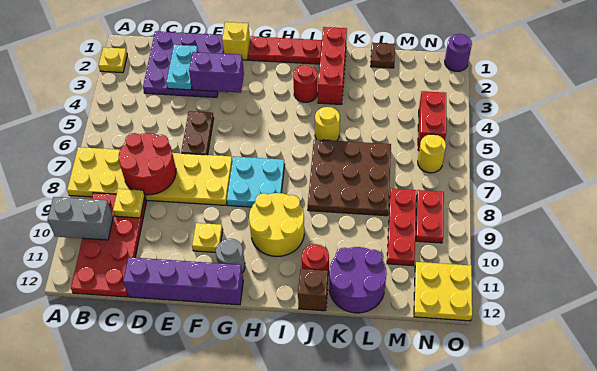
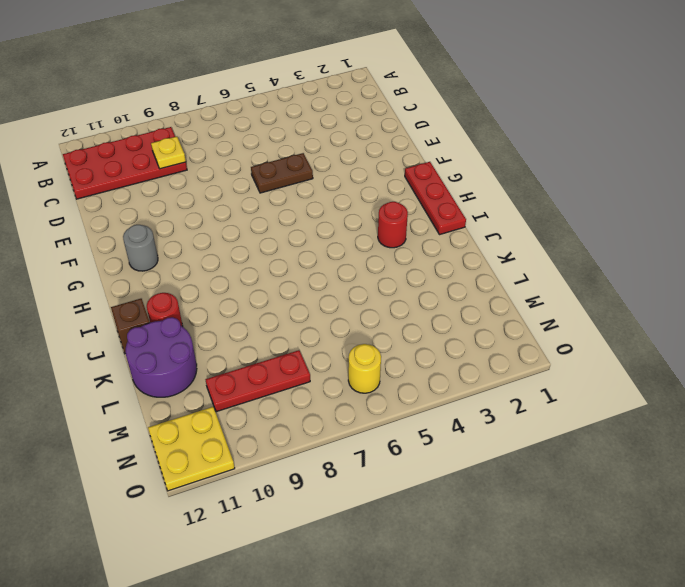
none -> yellow plate A2 level 1
none -> yellow plate A7:F8 level 1
none -> purple plate C1:E3 level 1
none -> purple brick D12:G12 level 1

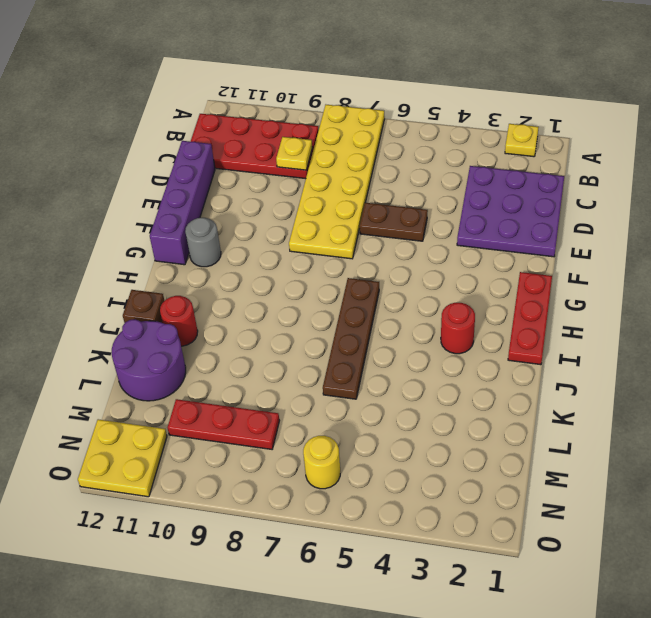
brown plate H6:K6 level 1 -> brown plate J6:L8 level 1
none -> yellow brick F1 level 1
none -> yellow plate F10 level 1
none -> cyan plate G7:H8 level 1
none -> yellow round brick H9:I10 level 1

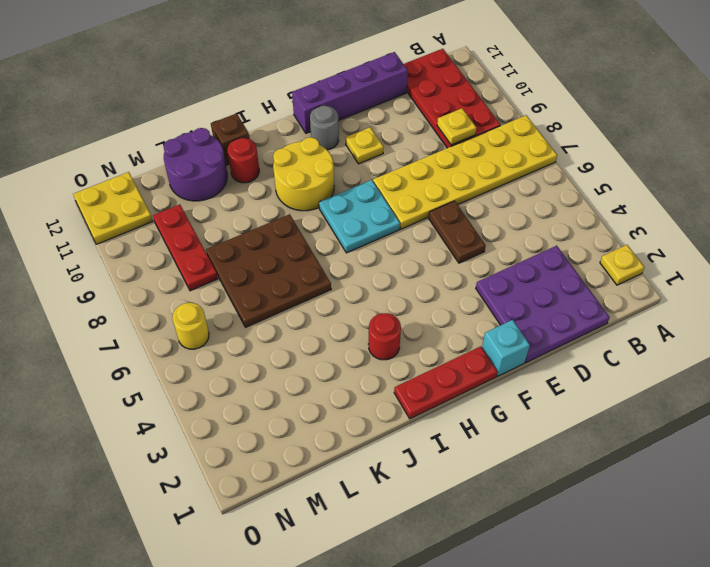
cyan brick F1 level 1 -> yellow brick F1 level 1
none -> red brick J1:J3 level 1
none -> yellow round brick J5 level 1
none -> brown plate L1 level 1
none -> red brick N4:N5 level 1

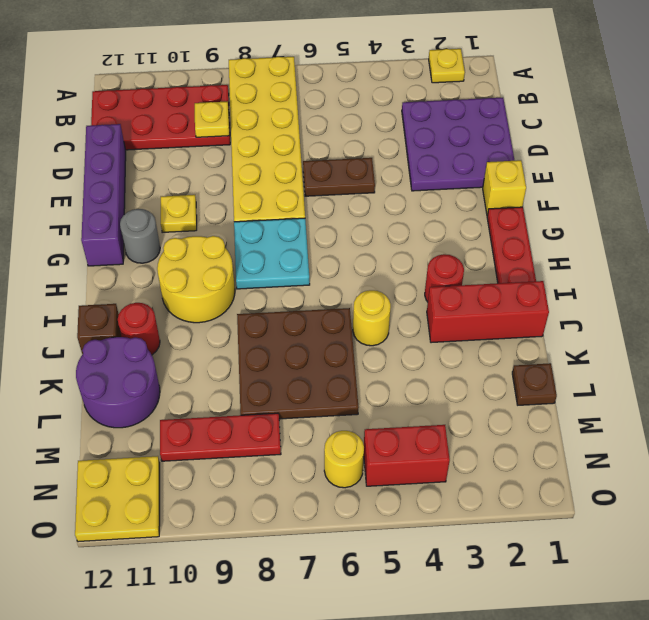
none -> red plate N8:N9 level 1
none -> purple round brick O1 level 1
none -> grey brick A10:B10 level 2
none -> red round brick C7:D8 level 2

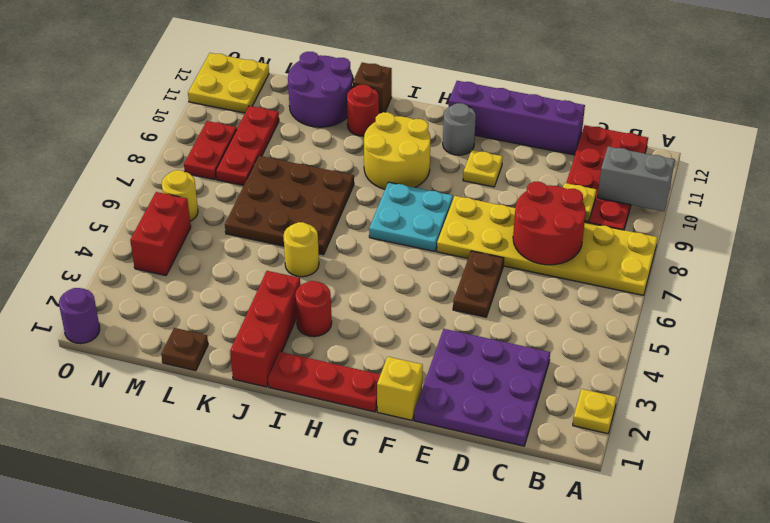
none -> cyan plate D2:D3 level 2
none -> purple brick E3:F3 level 2

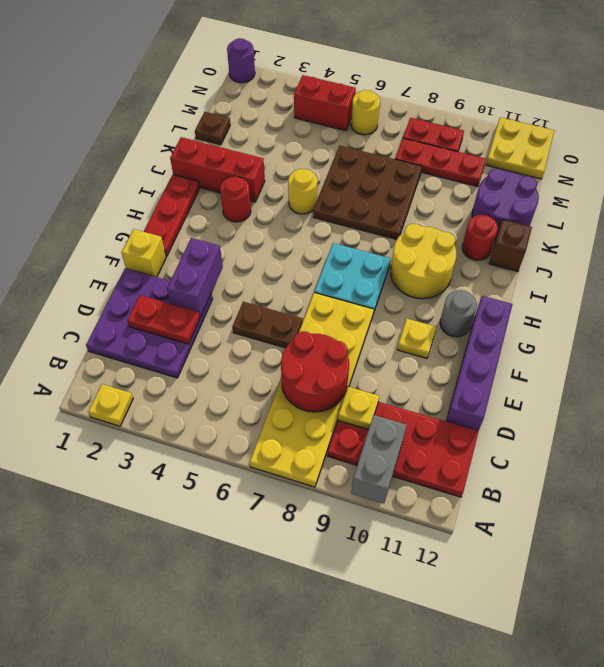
red plate D2:D3 level 2 -> cyan plate D2:D3 level 2

